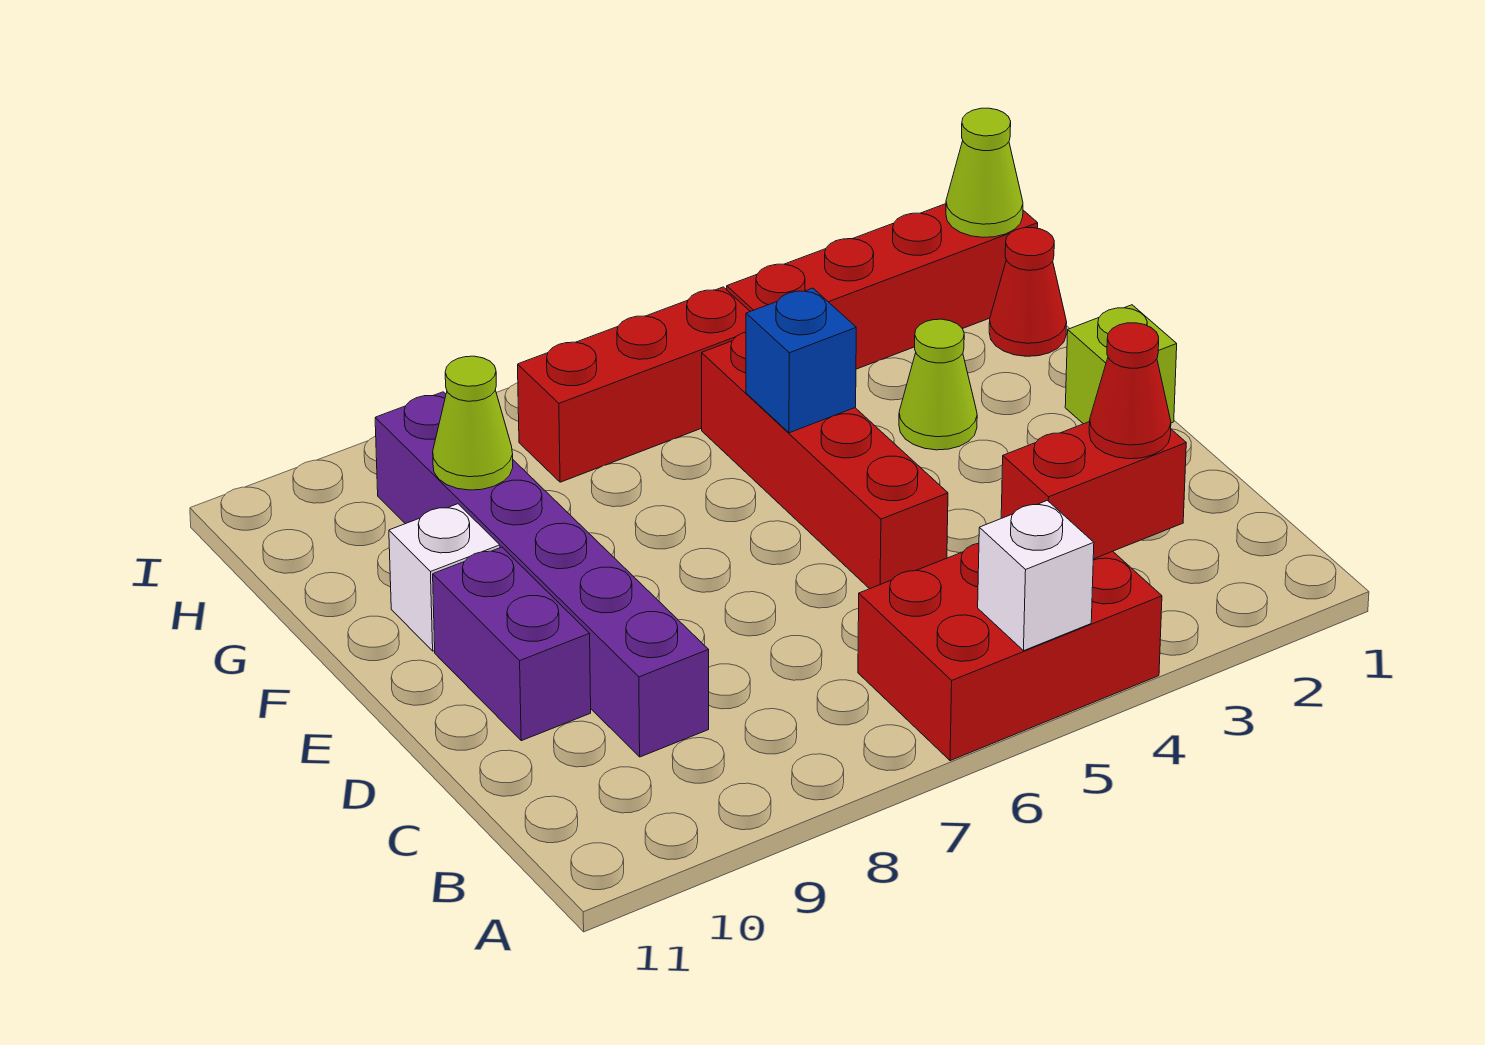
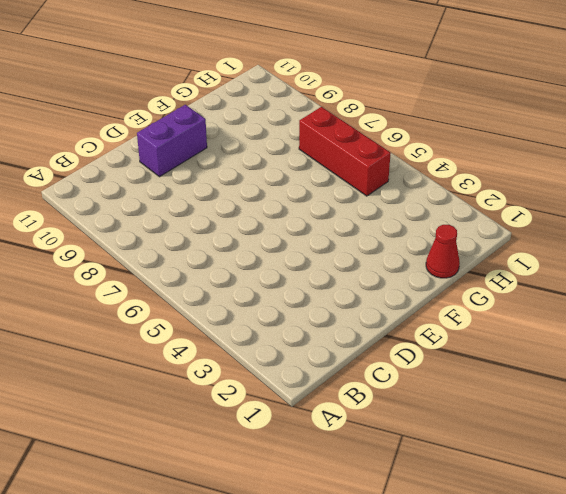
none -> red brick A4:B6 level 1
none -> purple brick C9:H9 level 1
none -> red brick D5:G5 level 1

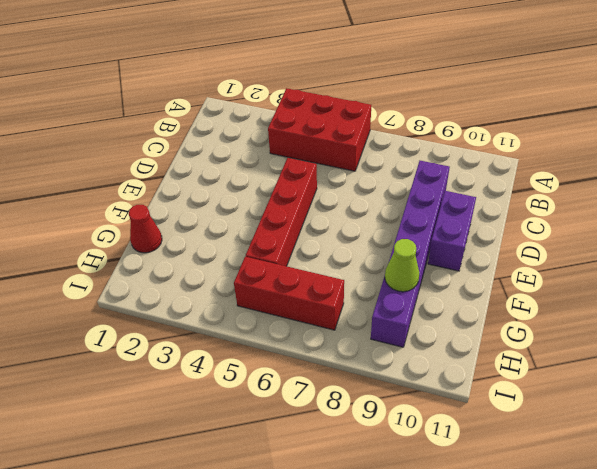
none -> lime brick E1 level 1
none -> lime cone F3 level 1
none -> white brick F10 level 1

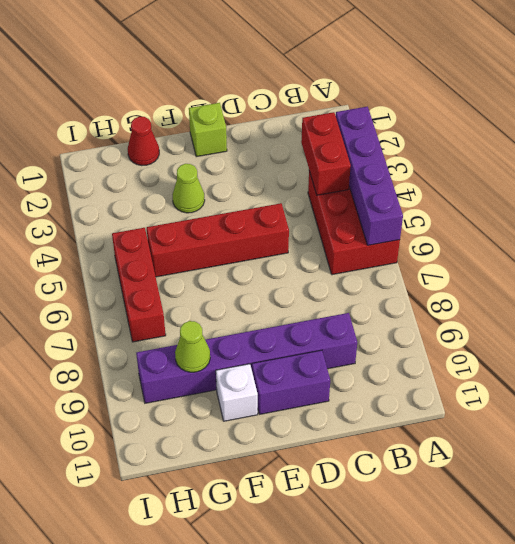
purple brick A3:A6 level 2 -> white brick A5 level 2
none -> red brick H1:H4 level 1
none -> blue brick F5 level 2
none -> lime cone H1 level 2

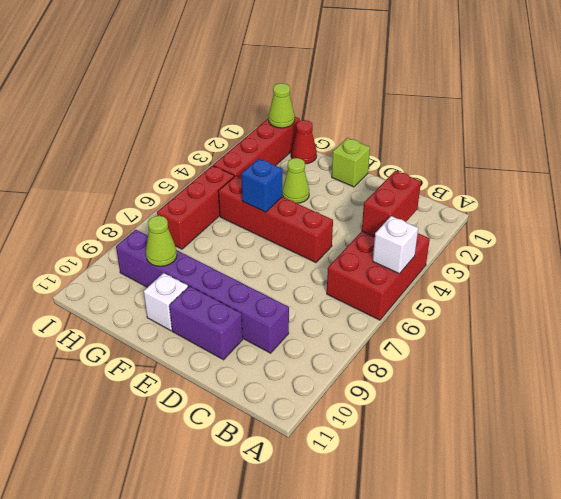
none -> red cone B3 level 3

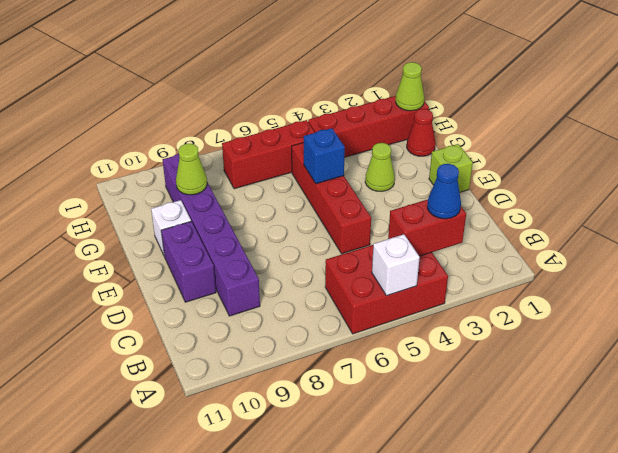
blue cone B3 level 3 -> red cone B3 level 3

